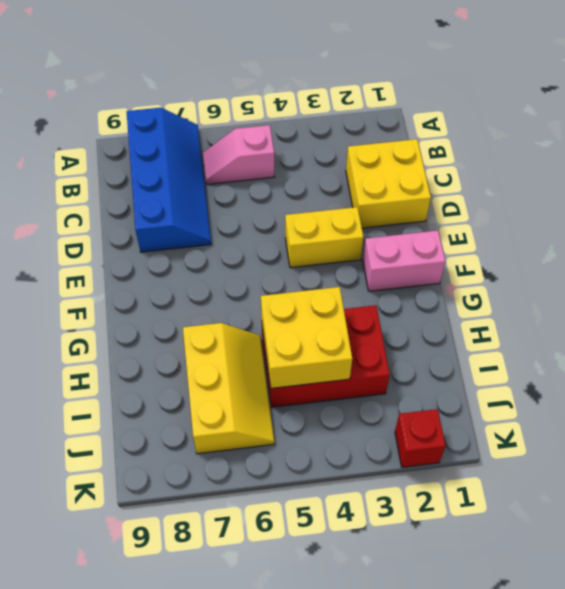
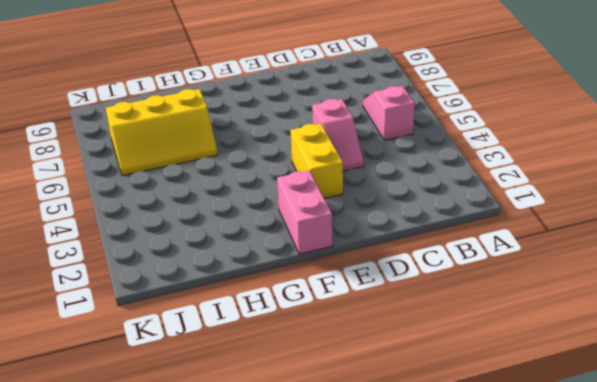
pink slope D4:D5 level 1 top 5 -> none
none -> blue slope A7:D8 level 1 top 8
none -> yellow brick C1:D2 level 1

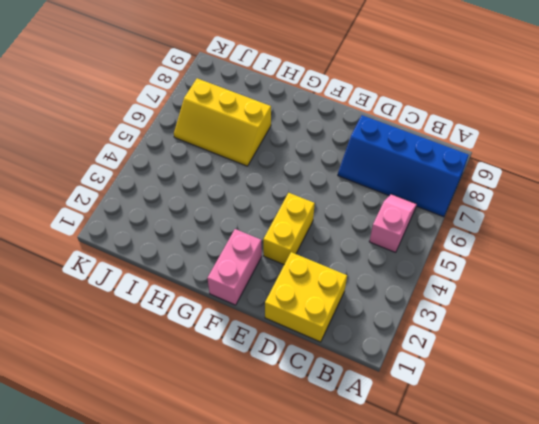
none -> red brick H3:I5 level 1
none -> red brick K2 level 1

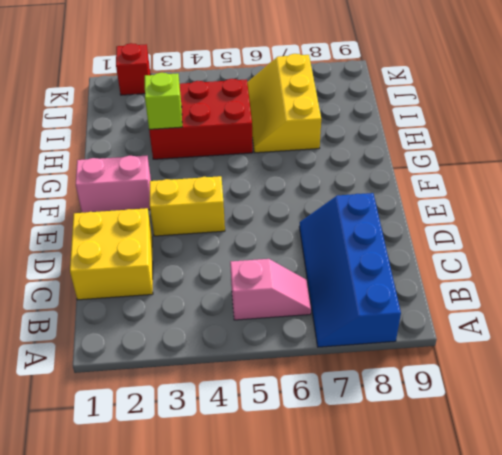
lime brick H3 level 2 -> none
none -> yellow brick H4:I5 level 2

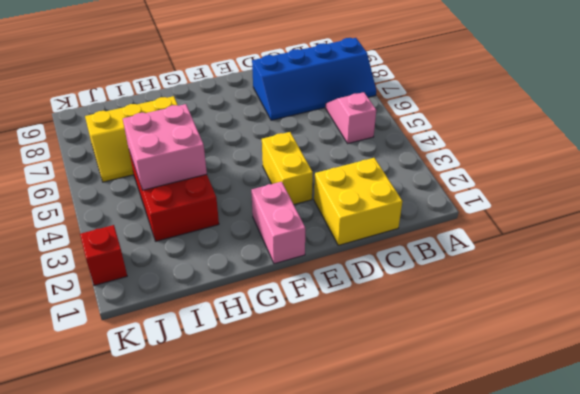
pink brick H4:I5 level 2 -> yellow brick H4:I5 level 2

